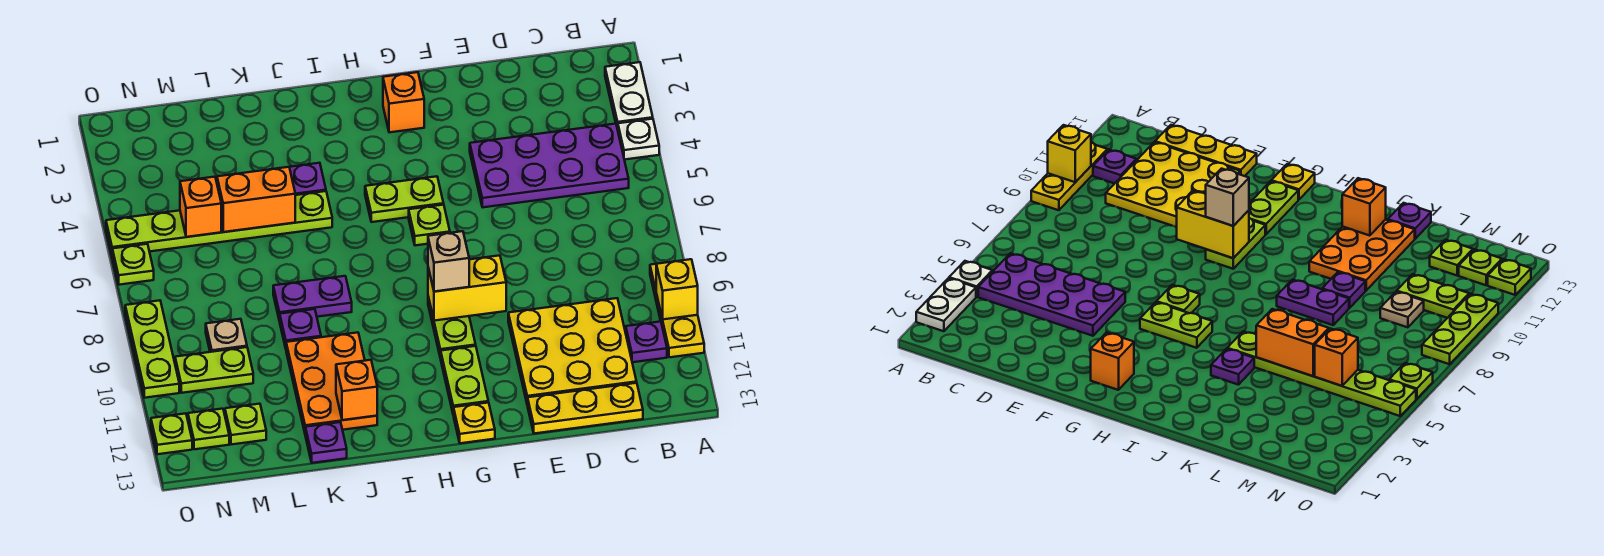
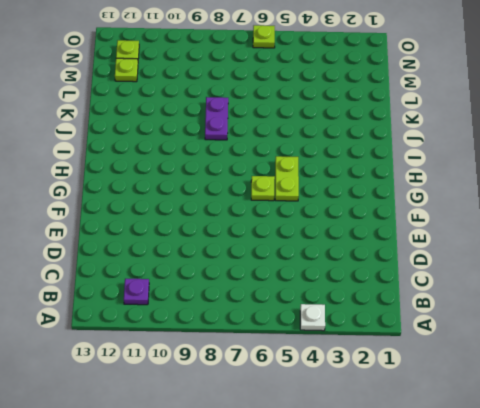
none -> white plate A2:A3 level 1
none -> yellow plate A9:A11 level 1
none -> purple plate B4:E5 level 1
none -> yellow plate C10:E12 level 1

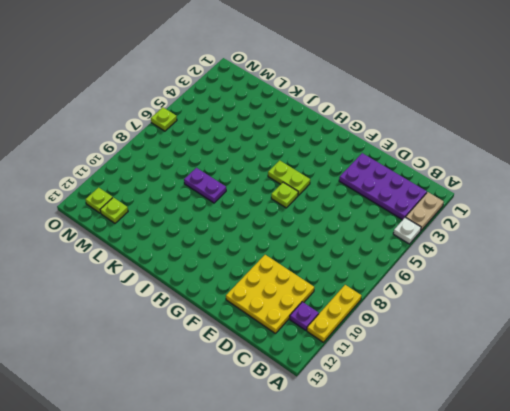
tan plate A2:A3 level 1 -> white plate A2:A3 level 1
purple plate B2:E3 level 1 -> purple plate B4:E5 level 1
none -> yellow plate C13:E13 level 1
none -> orange brick G2 level 1
none -> lime plate G9:G10 level 1
none -> lime plate G11:G12 level 1

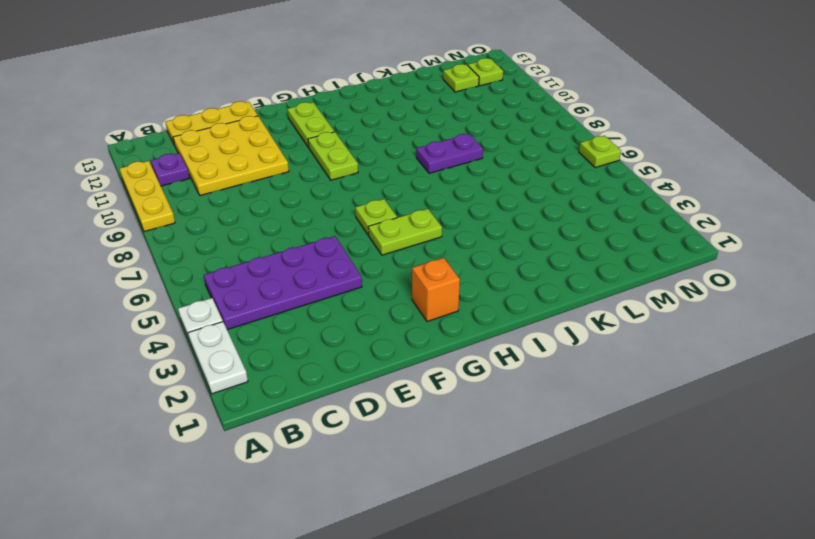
none -> yellow plate G13 level 1
none -> purple plate J4 level 1
none -> lime plate J5:O5 level 1
none -> orange plate J10:K12 level 1

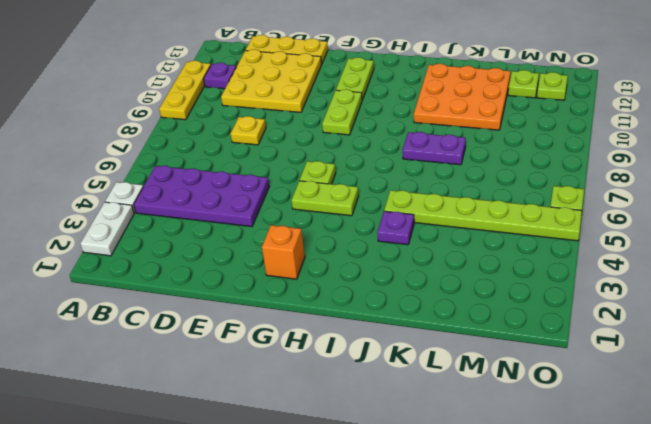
yellow plate D8 level 1 -> yellow plate G13 level 1
orange plate J10:L12 level 1 -> orange plate J10:K12 level 1
none -> purple plate K9 level 1
none -> purple plate K13 level 1
none -> tan plate M9 level 1
none -> lime plate M10:N10 level 1

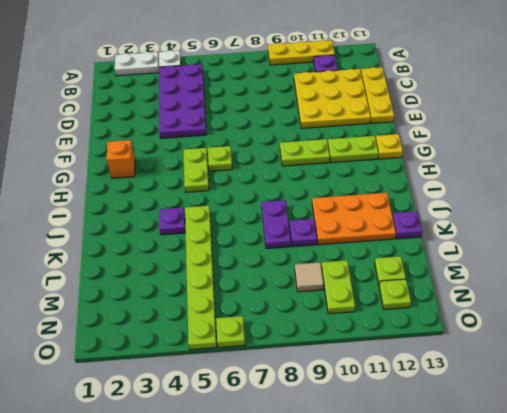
tan tile M9 level 1 -> tan plate M9 level 1
none -> lime plate O8:O10 level 1
none -> lime plate O12 level 1
none -> yellow brick A10 level 2
none -> yellow brick F9:G9 level 2

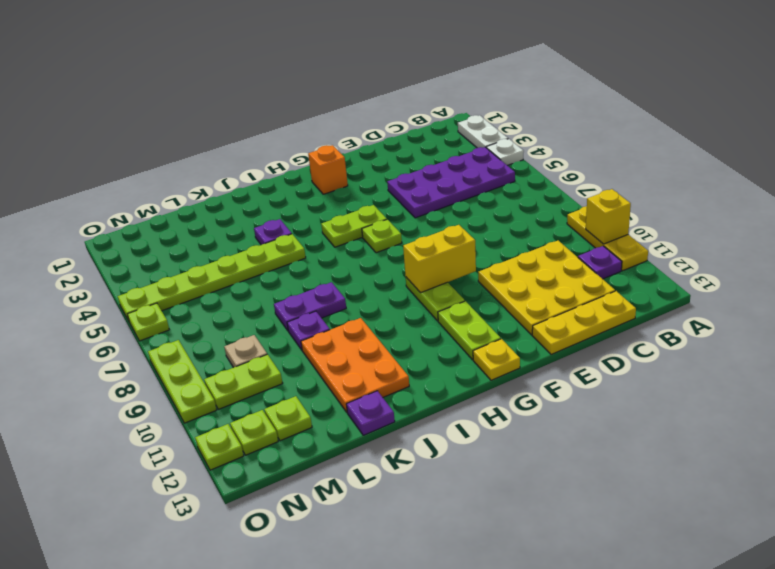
none -> orange brick J12 level 2
none -> orange brick K5:L5 level 2
none -> orange brick M5 level 2
none -> tan brick G9 level 3

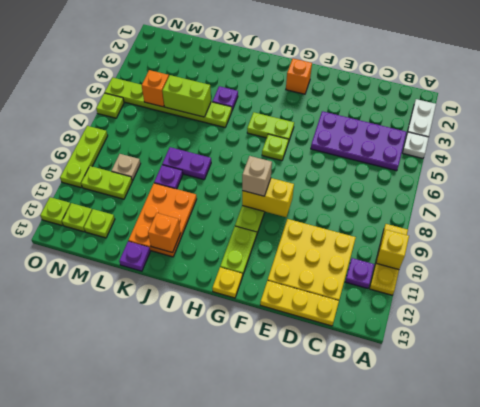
lime brick K5:L5 level 2 -> orange brick K5:L5 level 2

